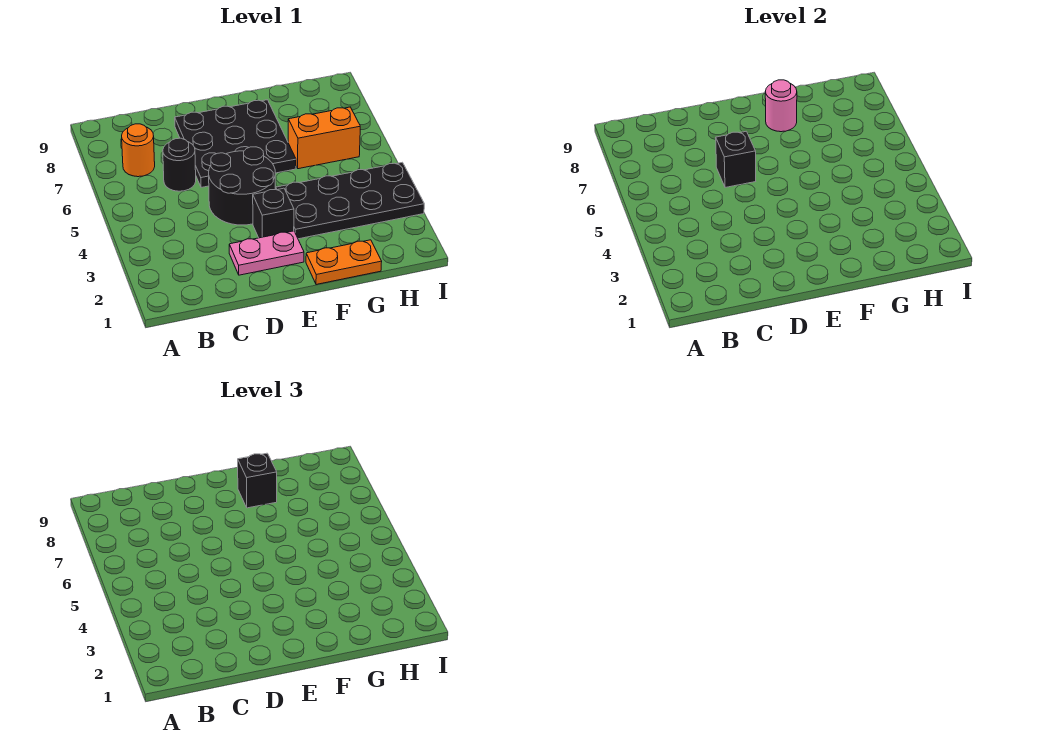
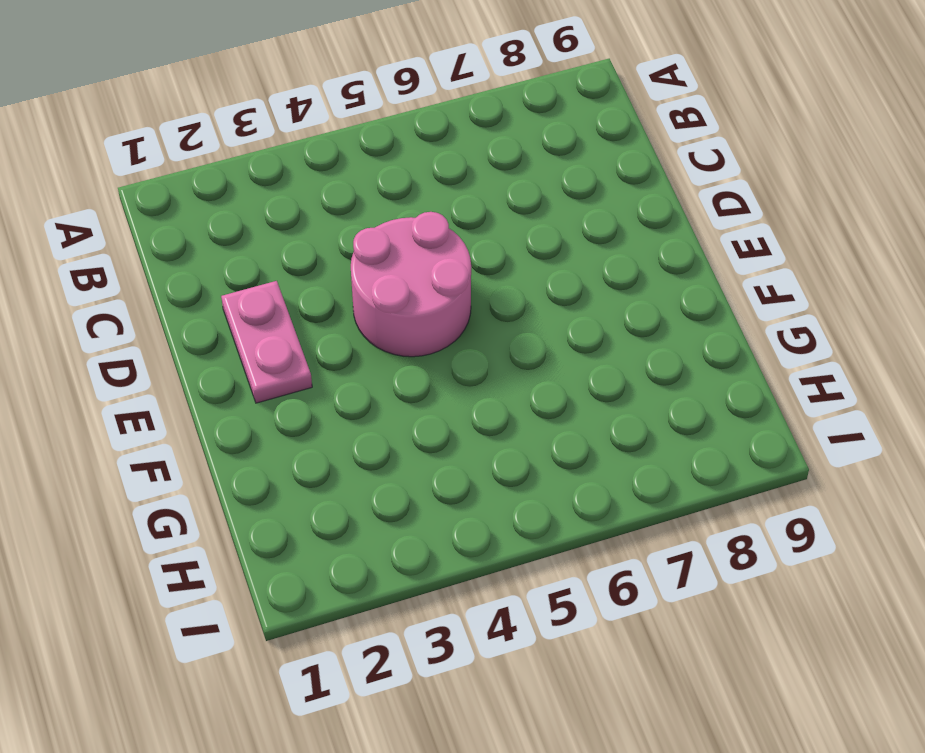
pink round brick D4:E5 level 1 -> black round brick D4:E5 level 1
none -> orange round brick B7 level 1
none -> black round brick C6 level 1
none -> black plate D6:F8 level 1

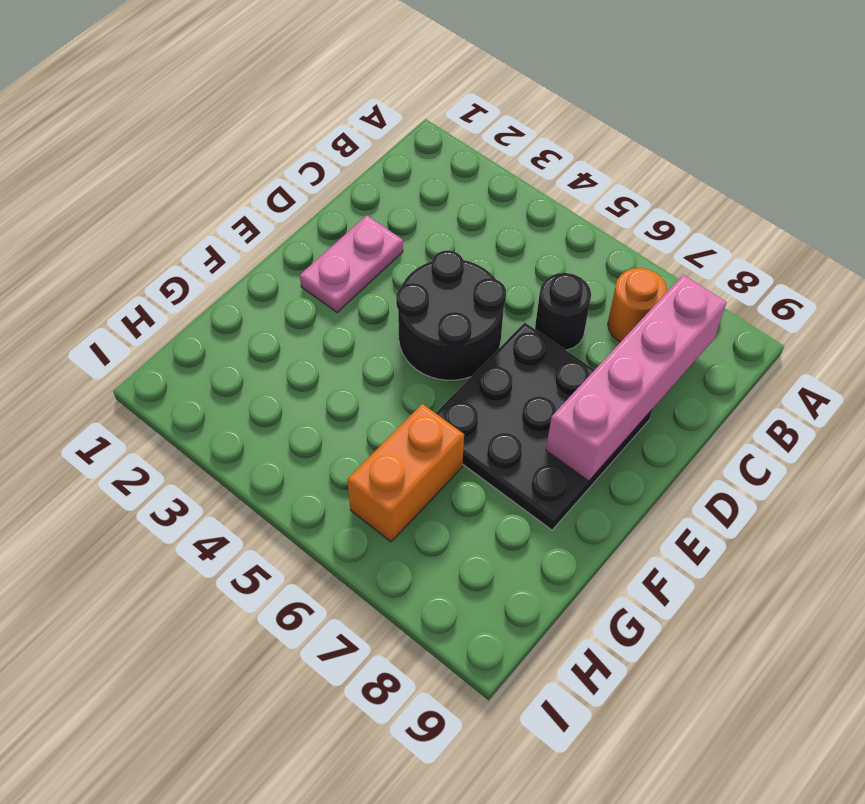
pink brick B8:E8 level 2 -> none
none -> black brick E3 level 1
none -> orange plate F1:G1 level 1
none -> black plate F3:I4 level 1

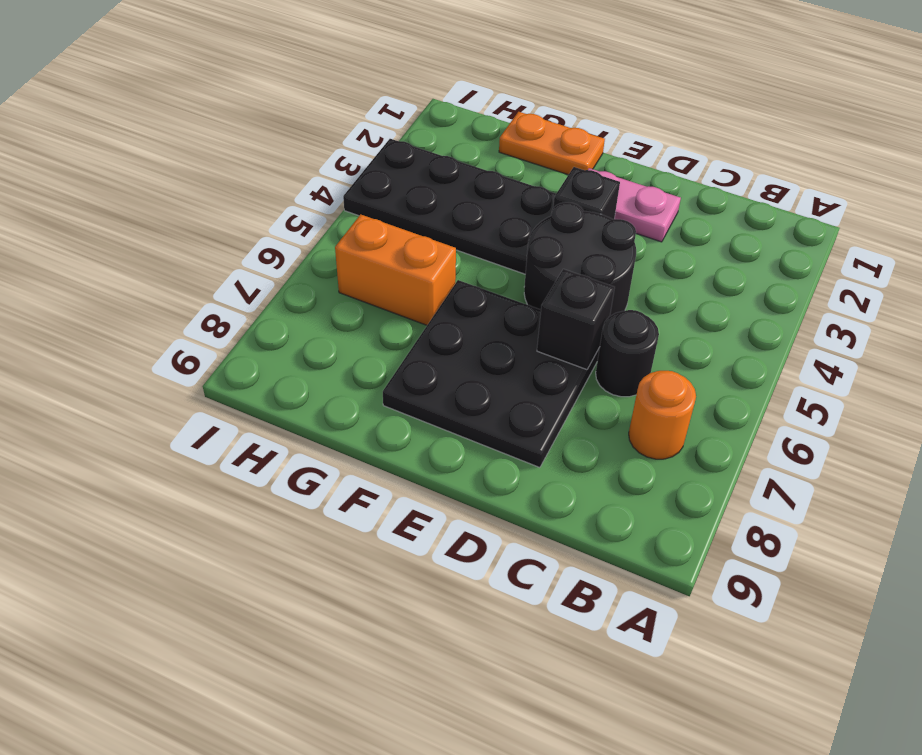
none -> pink round brick F8 level 2
none -> black brick F8 level 3

